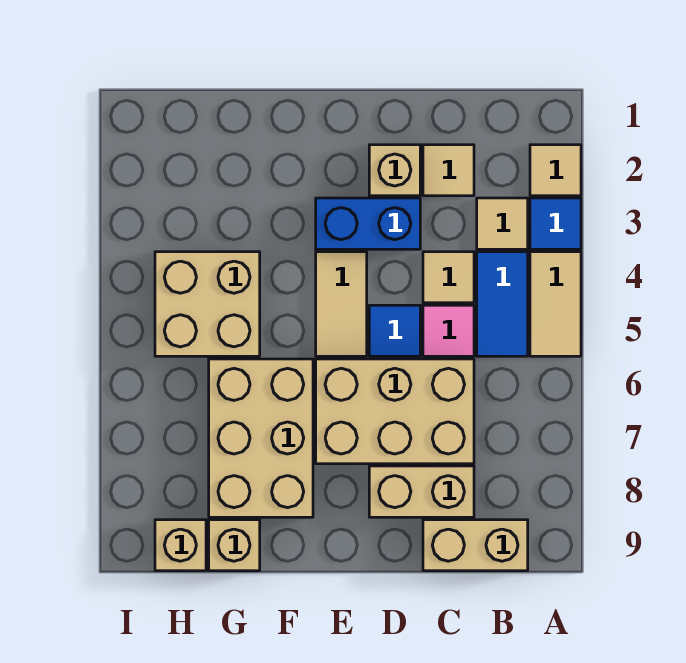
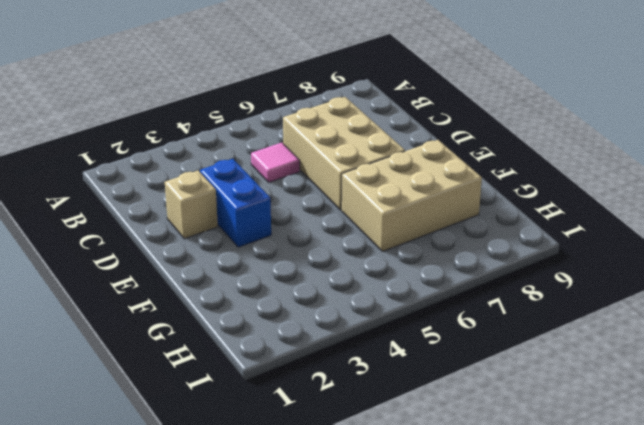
none -> tan tile A2 level 1
none -> blue tile A3 level 1
none -> tan tile A4:A5 level 1

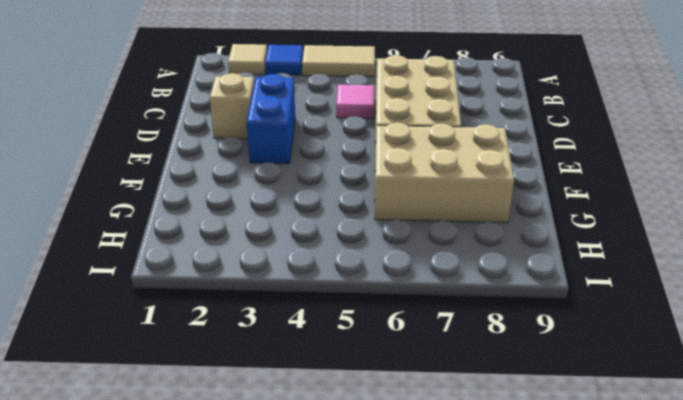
none -> tan tile B3 level 1
none -> blue tile B4:B5 level 1
none -> tan brick B9:C9 level 1

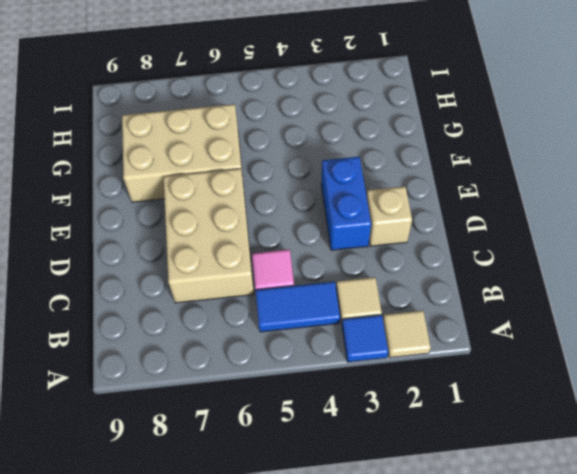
none -> tan tile A4:A5 level 1
none -> tan brick B9:C9 level 1
none -> tan tile C2 level 1

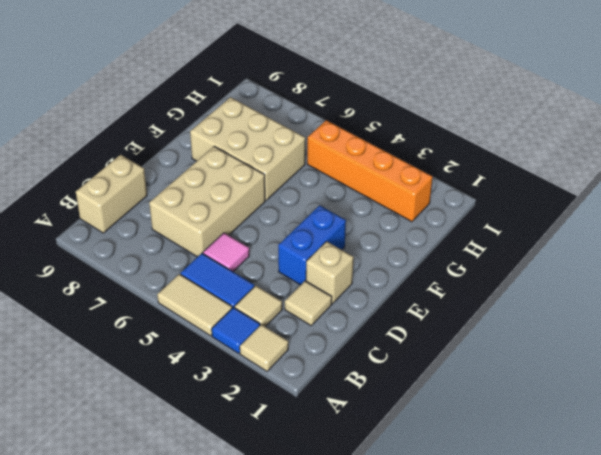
orange brick H2:H5 level 1 -> tan brick G4:H5 level 1
none -> tan tile C4 level 1
none -> tan brick C8:D8 level 1
none -> blue tile D5 level 1

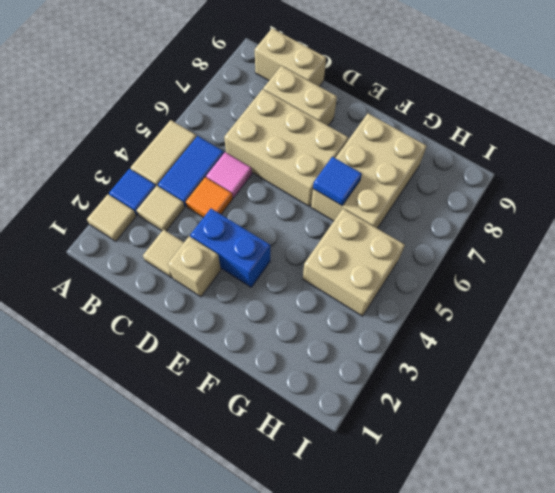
orange tile C4 level 1 -> tan tile C4 level 1
blue tile F6 level 2 -> blue tile D5 level 1
none -> tan tile E4:E5 level 1
none -> tan brick G9 level 1
none -> tan brick H9 level 1

